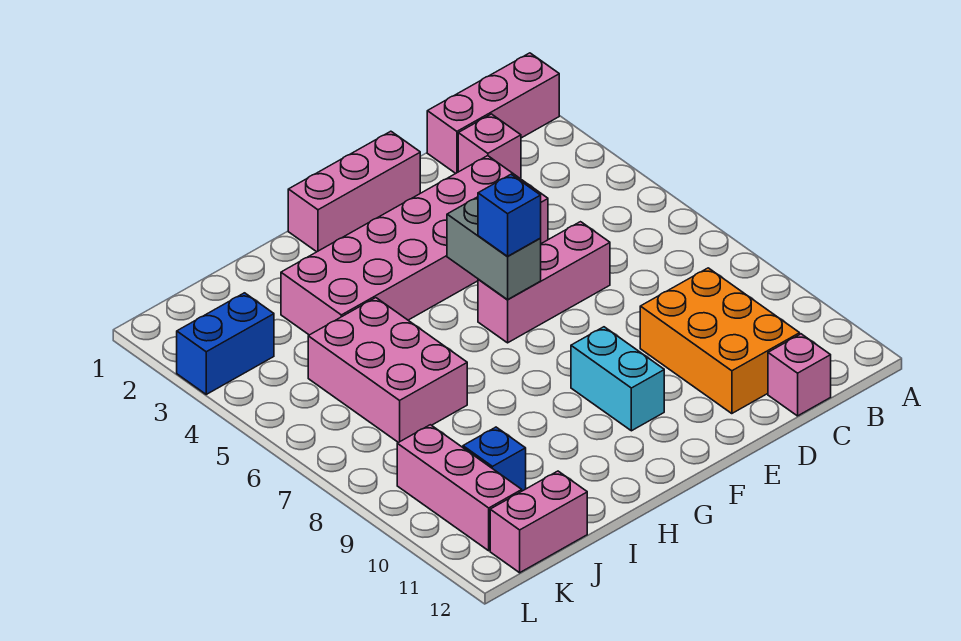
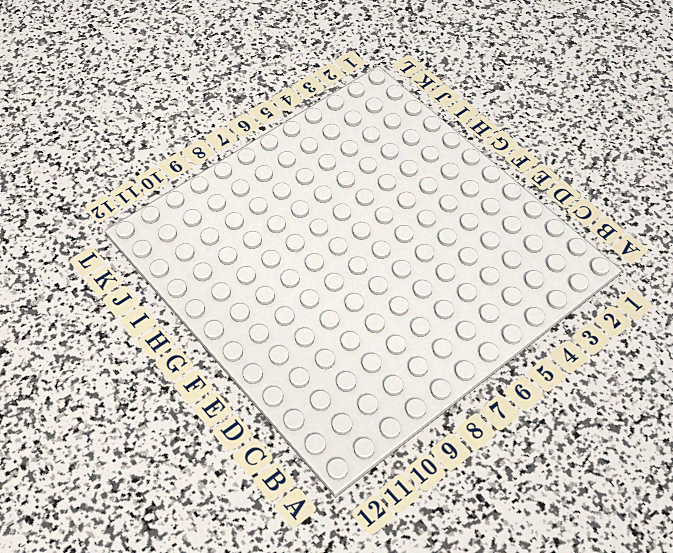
none -> pink brick A1:C1 level 1
none -> pink brick C2 level 1
none -> orange brick C9:D11 level 1

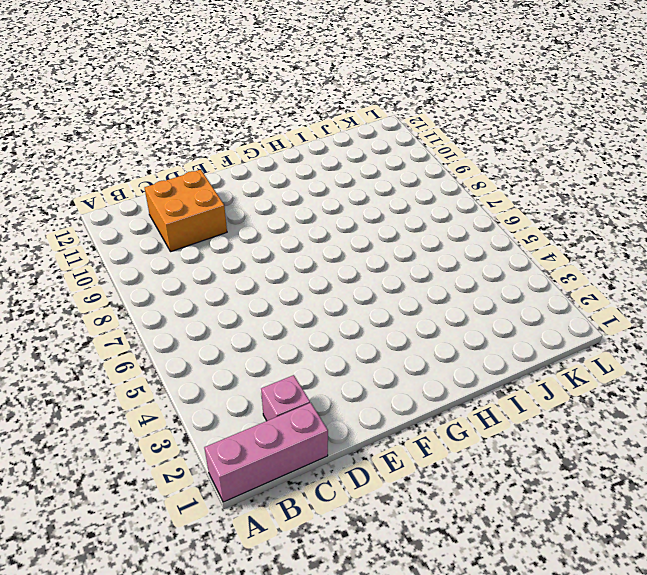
orange brick C10:D11 level 1 -> orange brick C9:D11 level 1
none -> pink brick C12 level 1
none -> pink brick D3:I4 level 1
none -> pink brick D6:F6 level 1

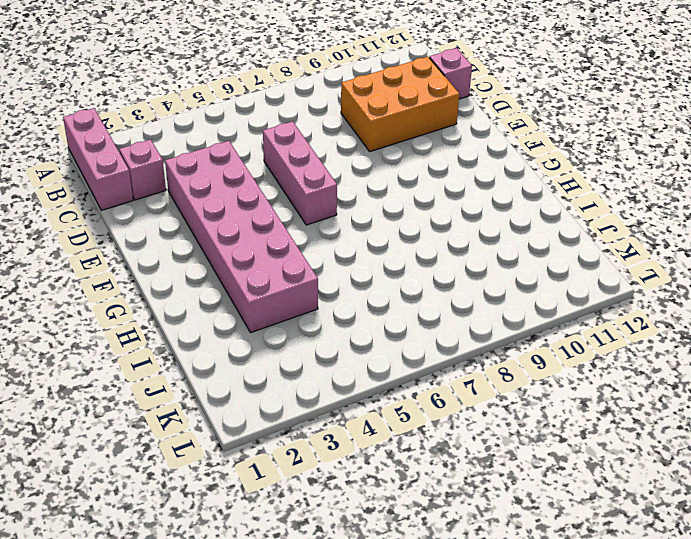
none -> pink brick E1:G1 level 1
none -> cyan brick F9:F10 level 1
none -> pink brick I5:J7 level 1

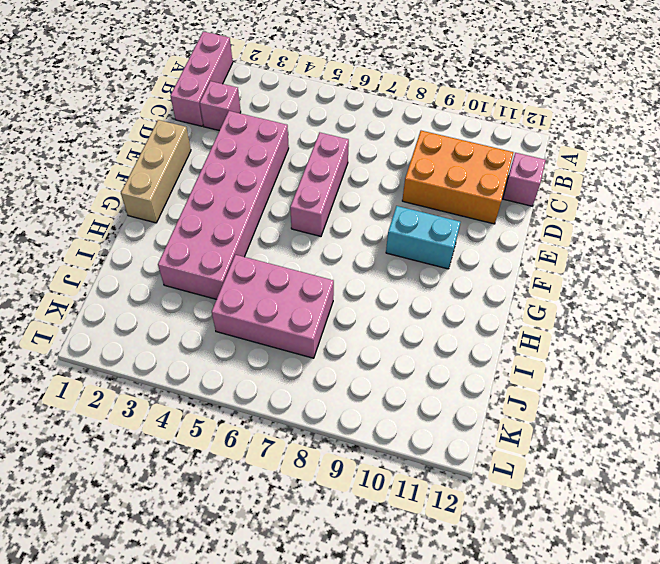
tan brick E1:G1 level 1 -> pink brick E1:G1 level 1
none -> blue brick J10 level 1
none -> pink brick J12:K12 level 1
none -> blue brick K3:L3 level 1

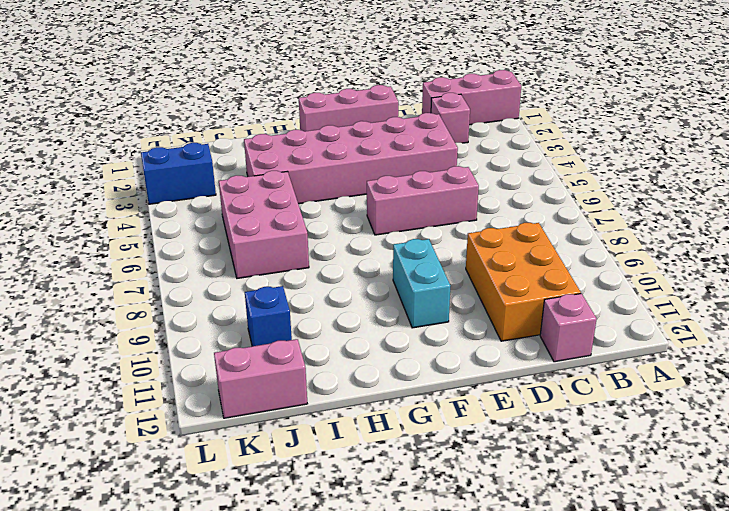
none -> pink brick K9:K11 level 1
none -> grey brick F5:F6 level 2
none -> blue brick F6 level 3

